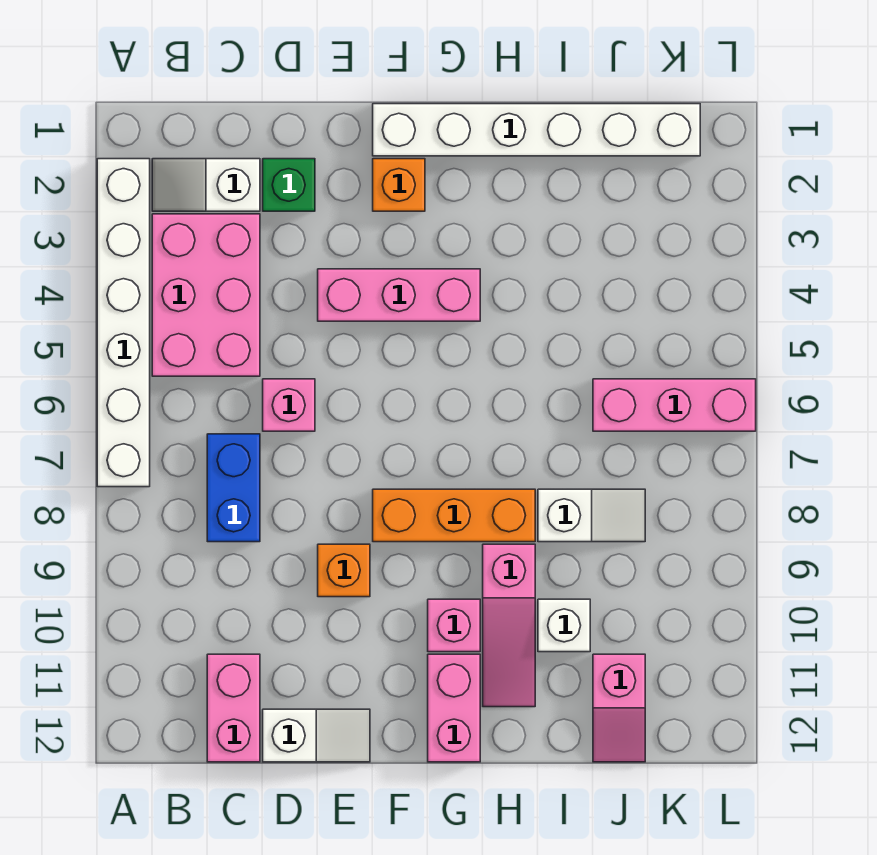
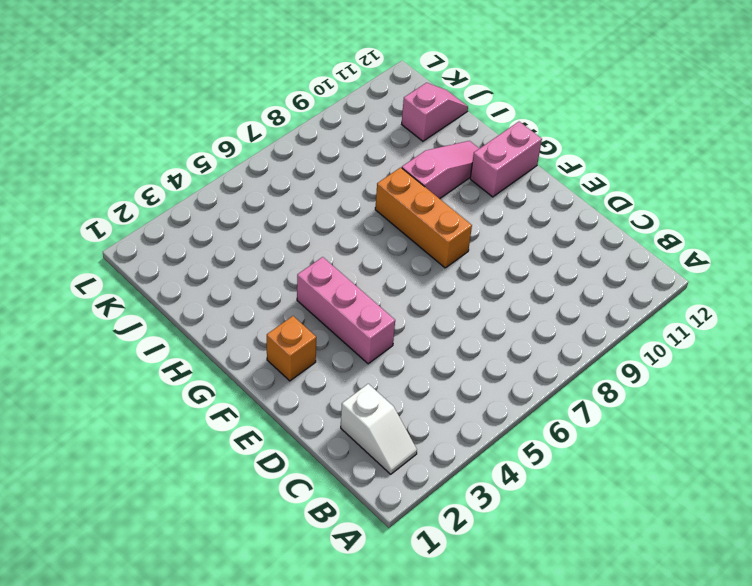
none -> white brick A2:A7 level 1
none -> pink brick B3:C5 level 1
none -> blue brick C7:C8 level 1

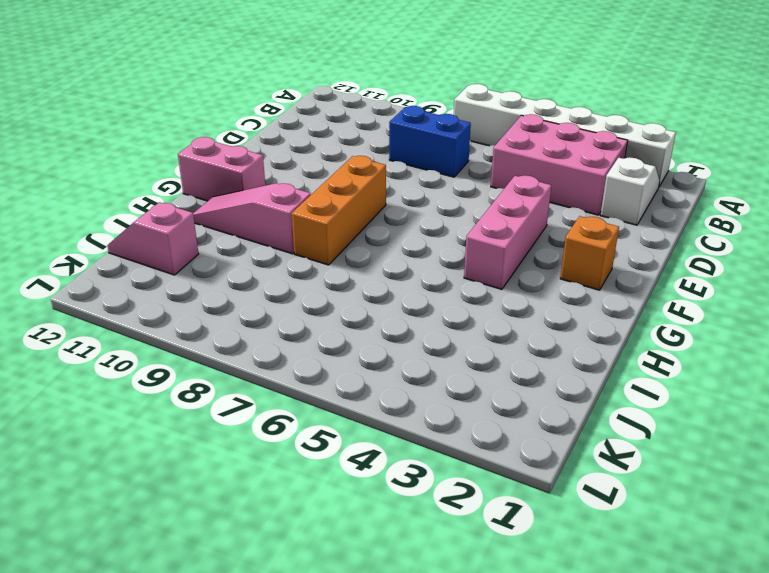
none -> pink brick C11:C12 level 1
none -> green brick D2 level 1
none -> pink brick D6 level 1

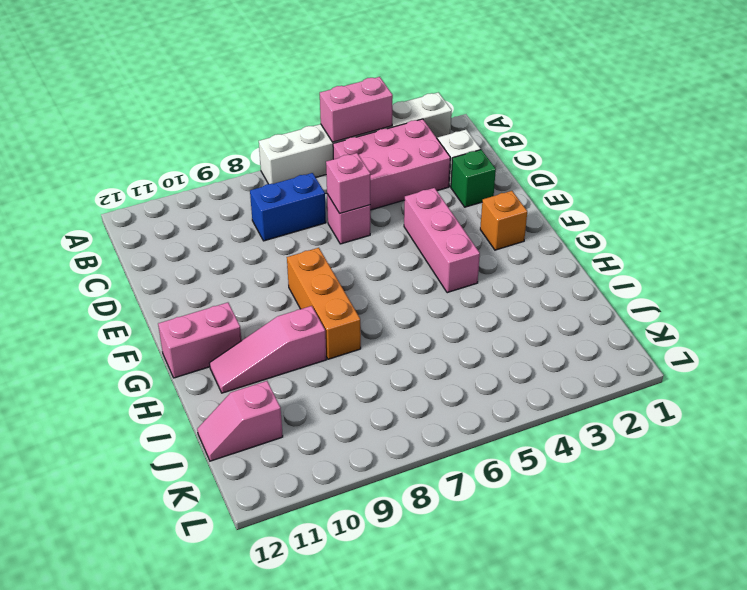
pink brick A4:A5 level 2 -> pink brick C11:C12 level 1
pink brick D6 level 2 -> pink brick G10 level 1
none -> white slope D12:E12 level 1 top D
none -> orange brick E9 level 1
none -> white brick F1:K1 level 1

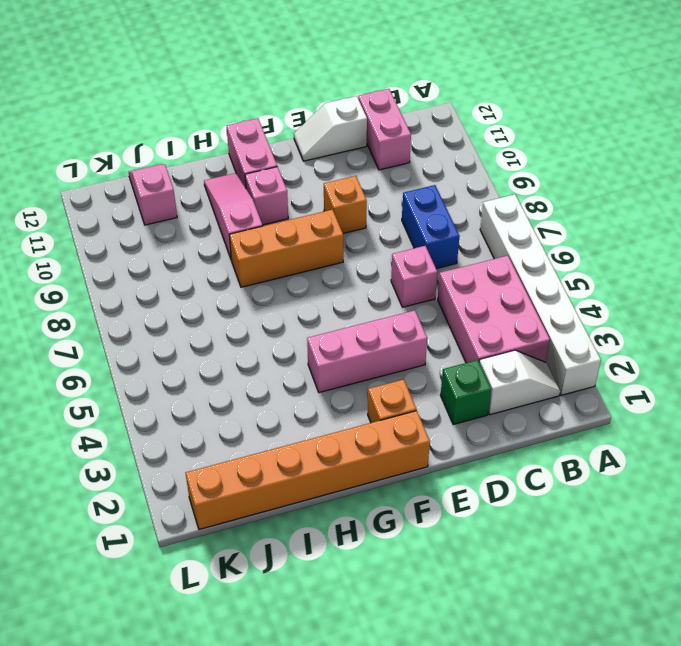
orange brick F1:K1 level 1 -> white brick F1:K1 level 1
none -> white slope I8:J8 level 1 top I
none -> white brick I10 level 1
none -> pink brick J6:L6 level 1

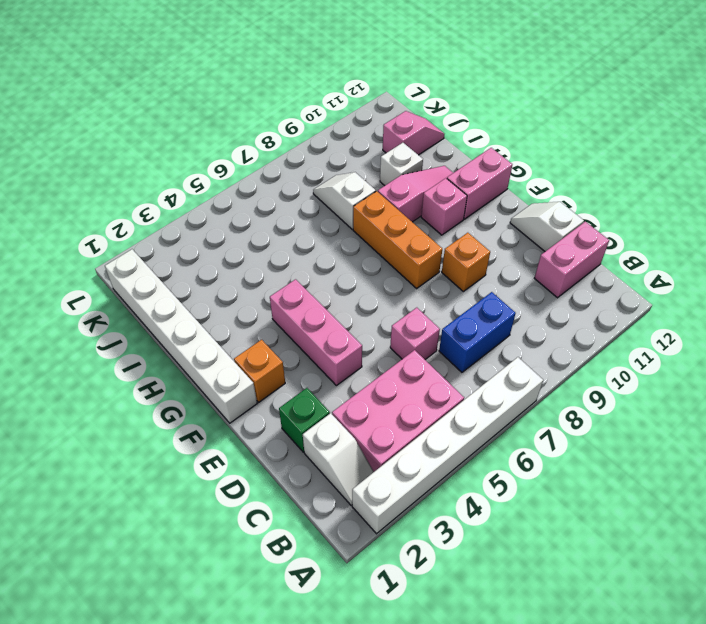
none -> pink brick J6:L6 level 1

